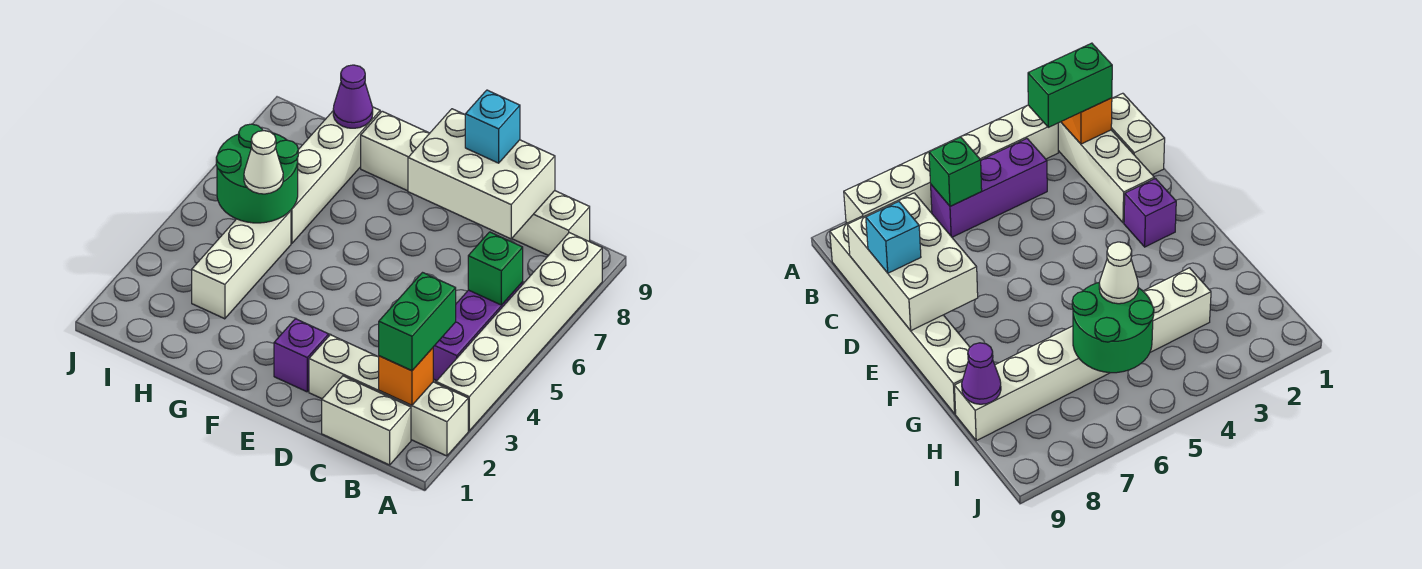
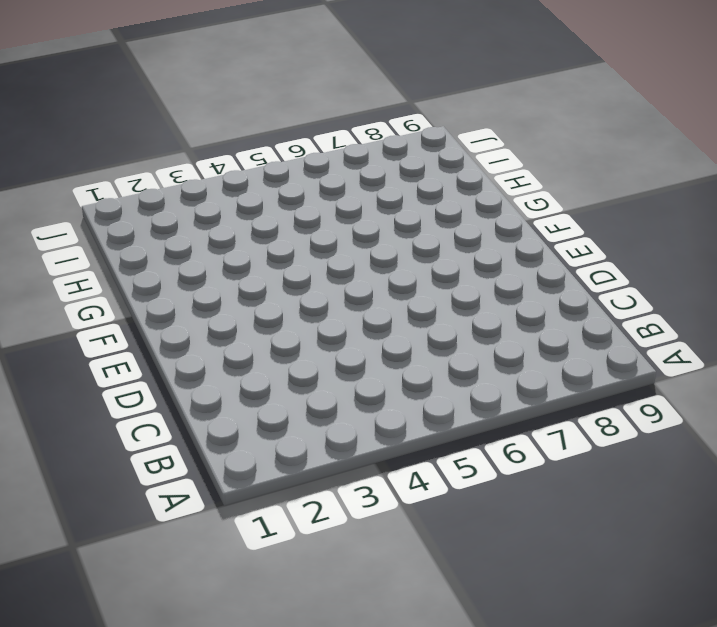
none -> white brick A2:D2 level 1
none -> white brick A3:A8 level 1
none -> white brick B1:C1 level 1

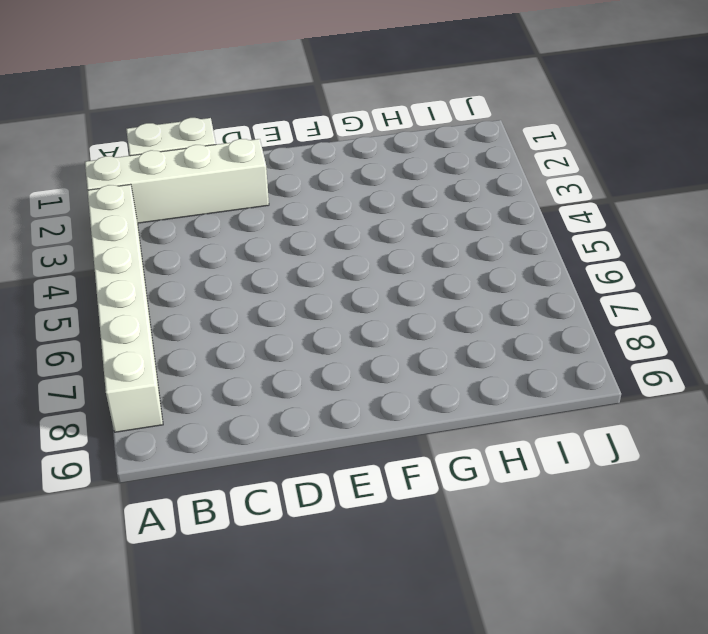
none -> purple brick B4:B6 level 1
none -> white brick B9:G9 level 1
none -> purple brick E2 level 1

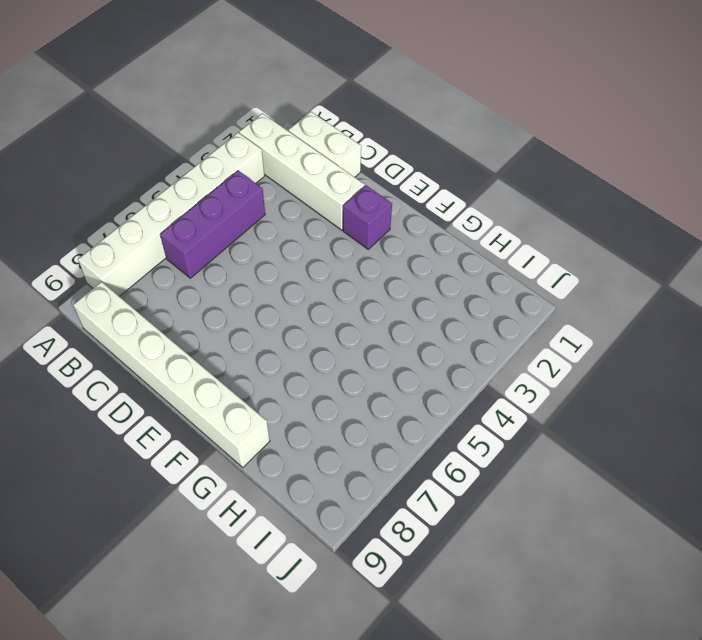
none -> white brick H3:H5 level 1
none -> white brick H6:H9 level 1
none -> orange brick B2 level 2

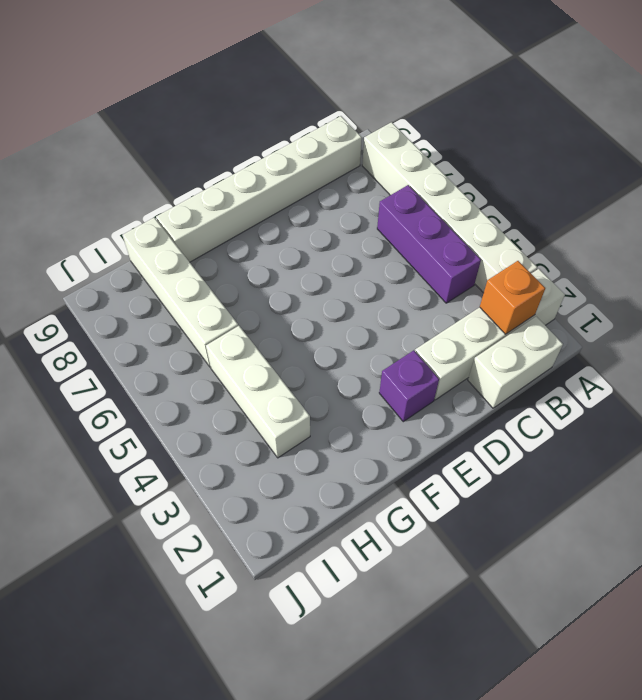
none -> green brick B6 level 2
none -> white brick C8:E9 level 2
none -> green round brick H5:I6 level 2

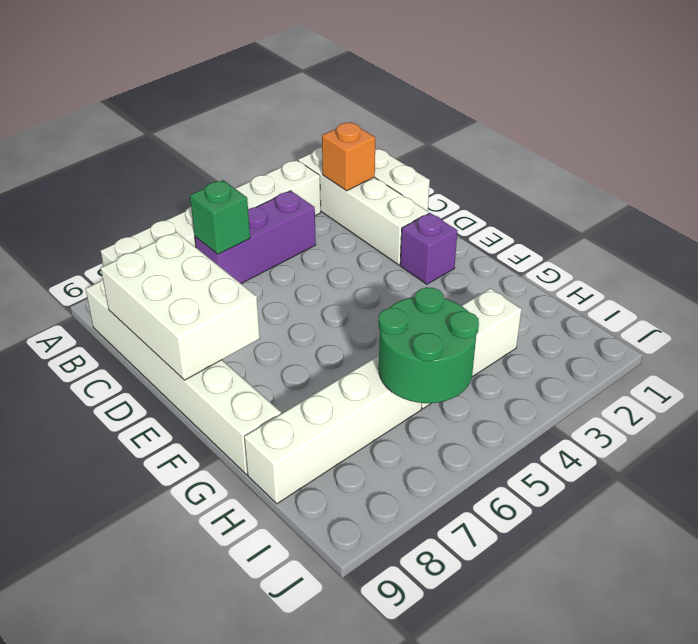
none -> purple cone H9 level 2
none -> green brick B2:B3 level 3
none -> cyan brick D9 level 3

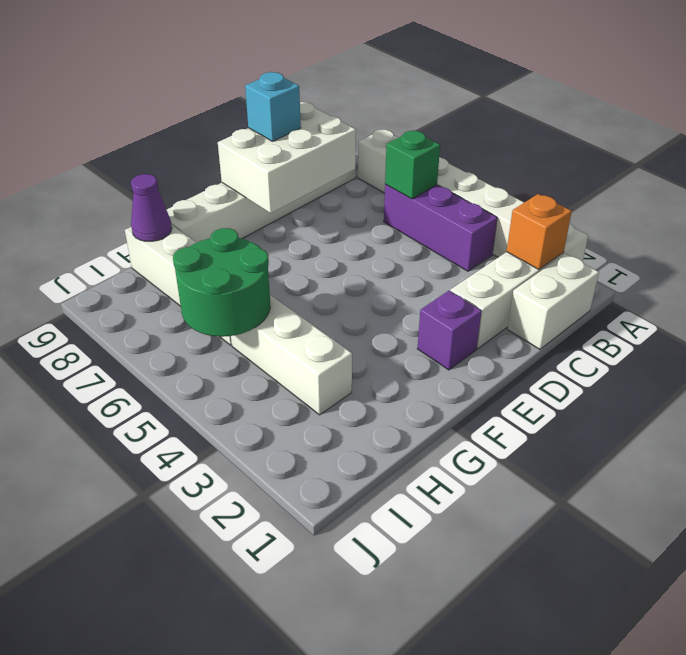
none -> green brick B2:B3 level 3
none -> white cone H5 level 3

